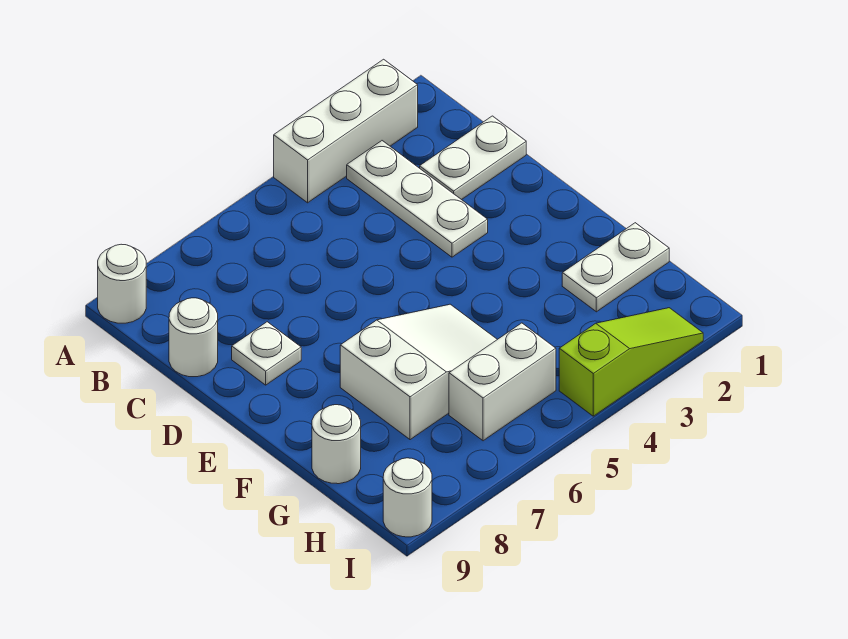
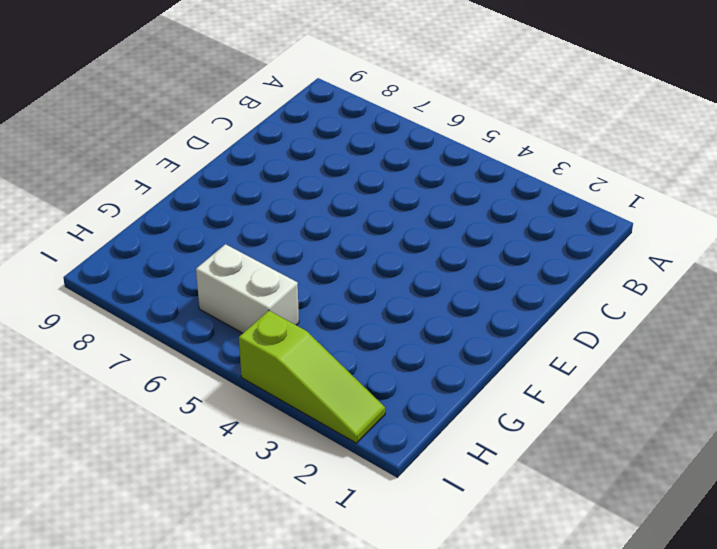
none -> white brick A2:A4 level 1
none -> white round brick A9 level 1
none -> white plate B3:D3 level 1

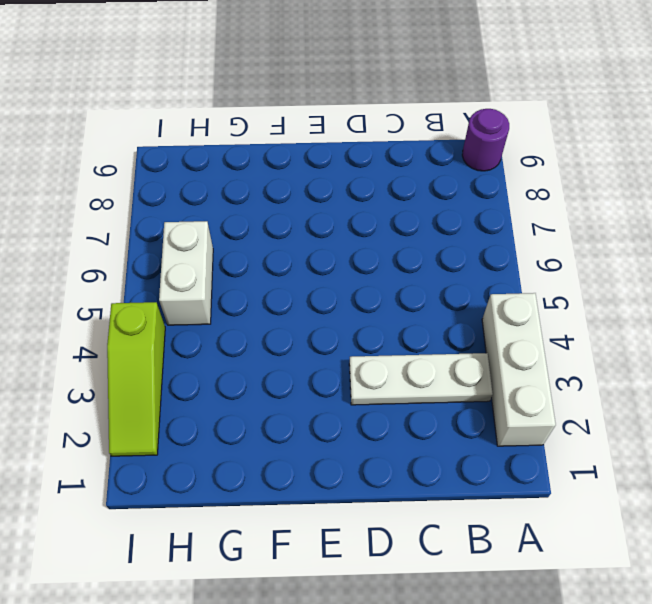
purple round brick A9 level 1 -> white round brick A9 level 1
none -> white plate C1:C2 level 1
none -> white round brick C9 level 1
none -> white plate D8 level 1

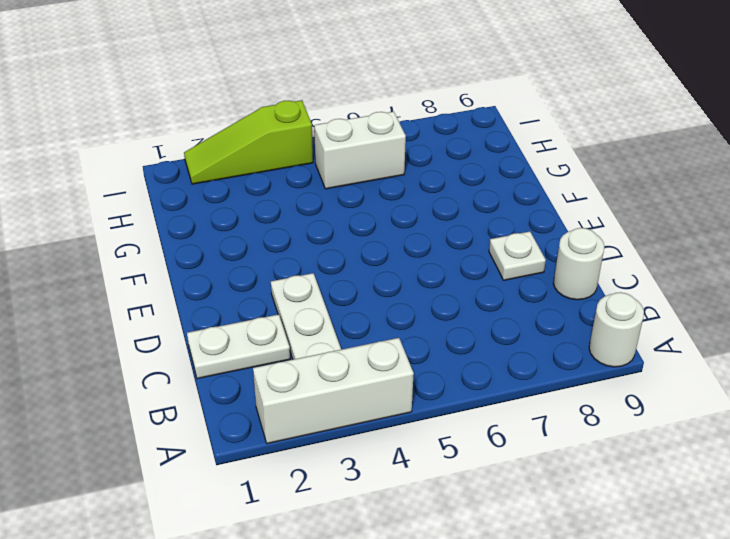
none -> white slope F5:G7 level 1 top 7
none -> white plate G1:G2 level 1
none -> white round brick G9 level 1

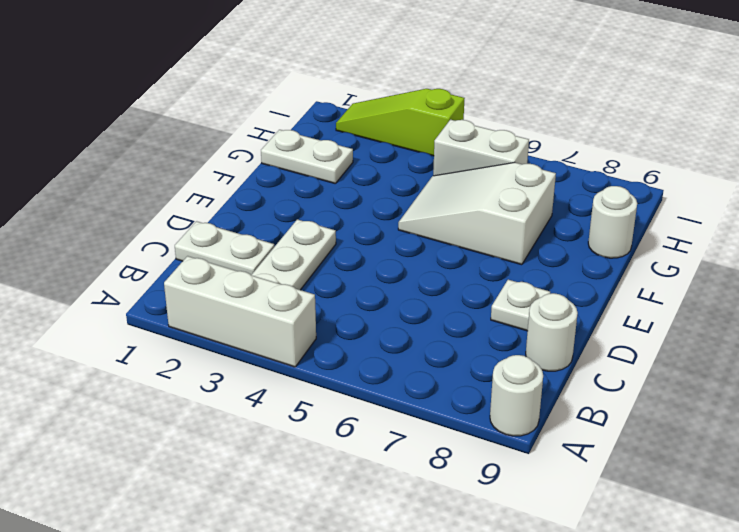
none -> white round brick I9 level 1

